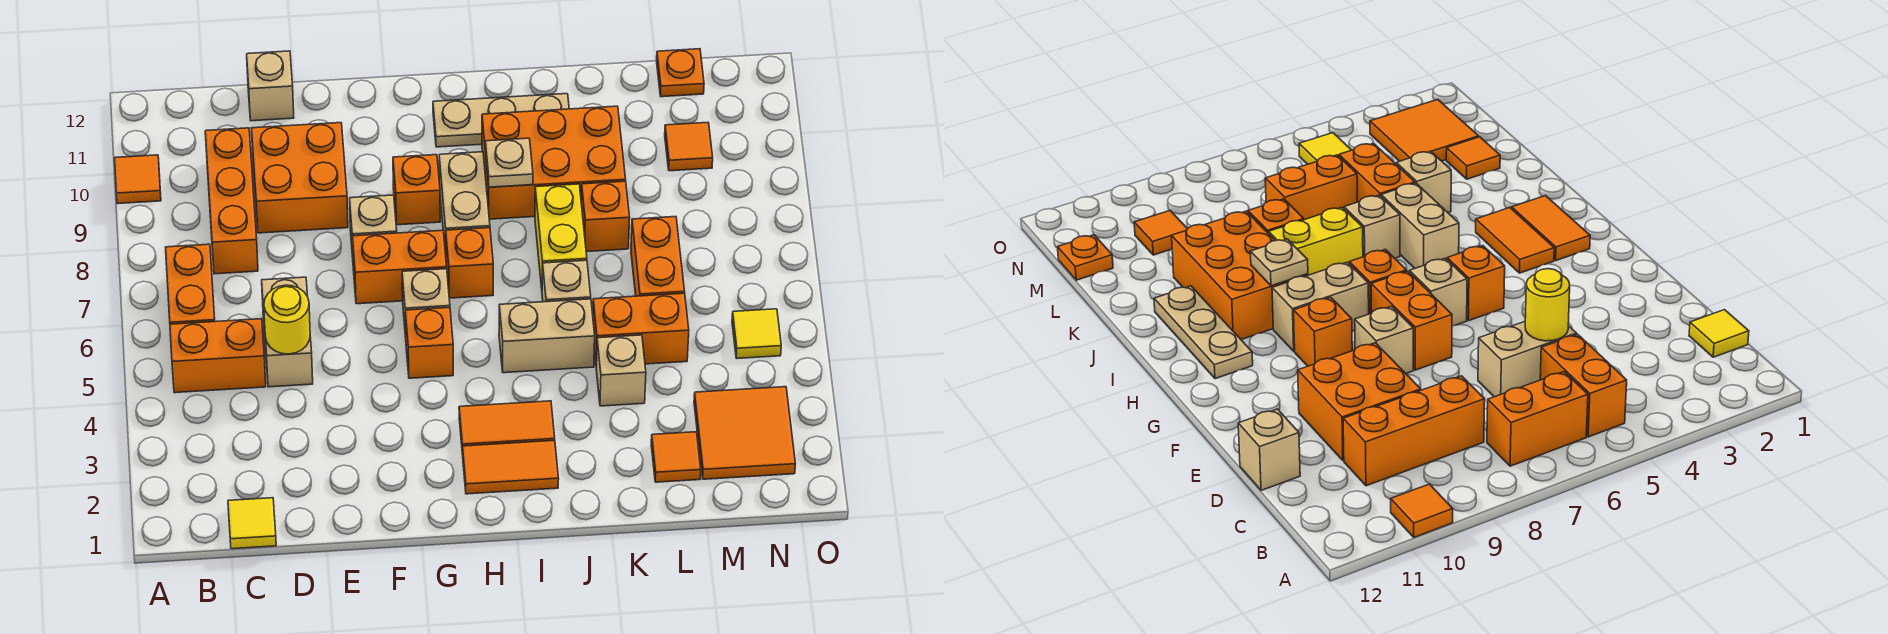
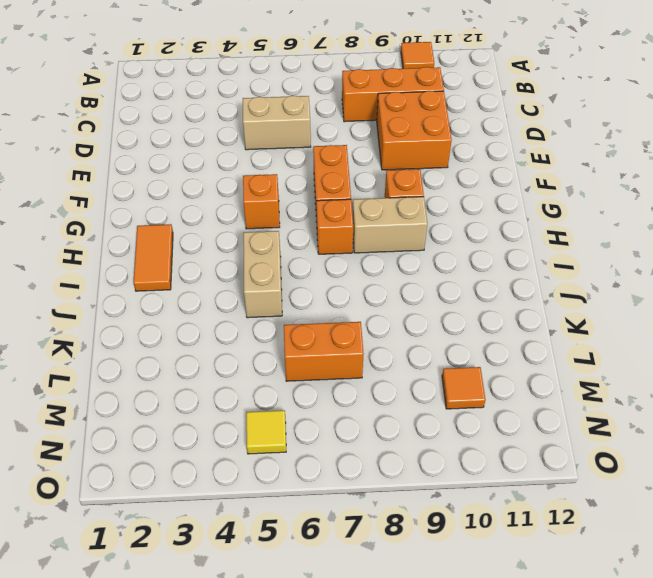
none -> orange brick B5:C5 level 1
none -> orange brick B6:B7 level 1
none -> yellow tile C1 level 1
none -> tan brick D12 level 1

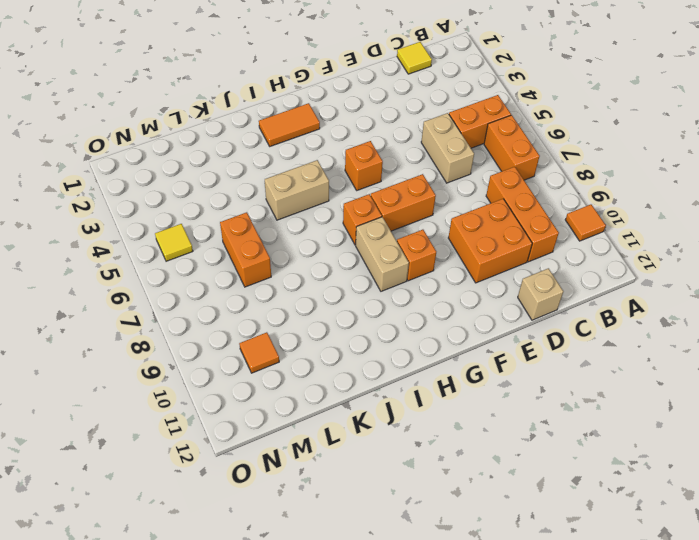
none -> tan brick F8 level 1
none -> tan brick G6 level 1
none -> orange tile H3:I3 level 1
none -> tan plate H11:J11 level 1

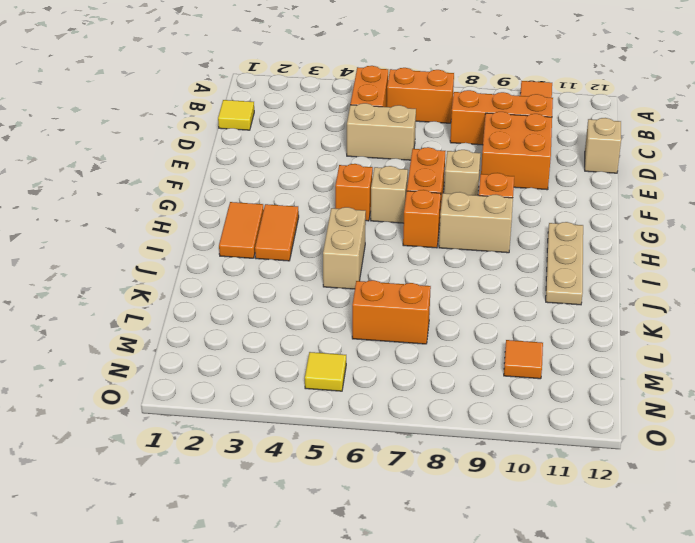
none -> orange brick I9:K10 level 1
none -> tan brick J6 level 1
none -> yellow brick J7:J8 level 1
none -> tan brick K4 level 1

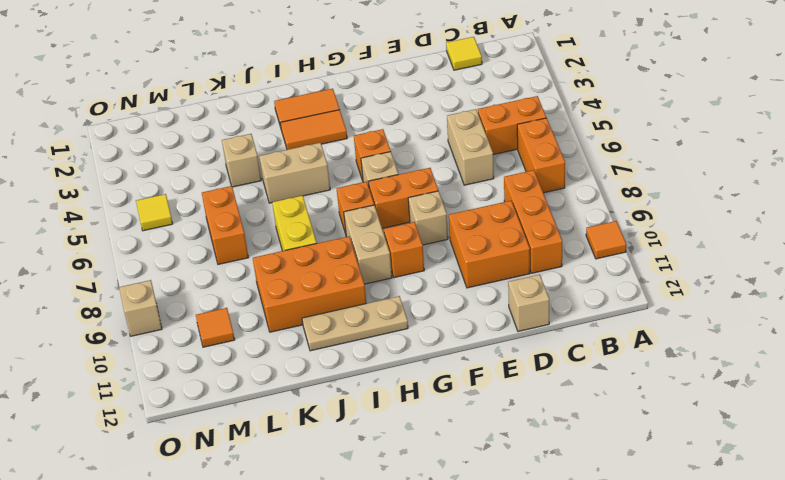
tan brick O9 level 1 -> tan brick J6 level 1
none -> orange brick K5:L5 level 1
none -> orange brick K8 level 1
none -> orange tile L2 level 1
none -> orange tile M2:N3 level 1

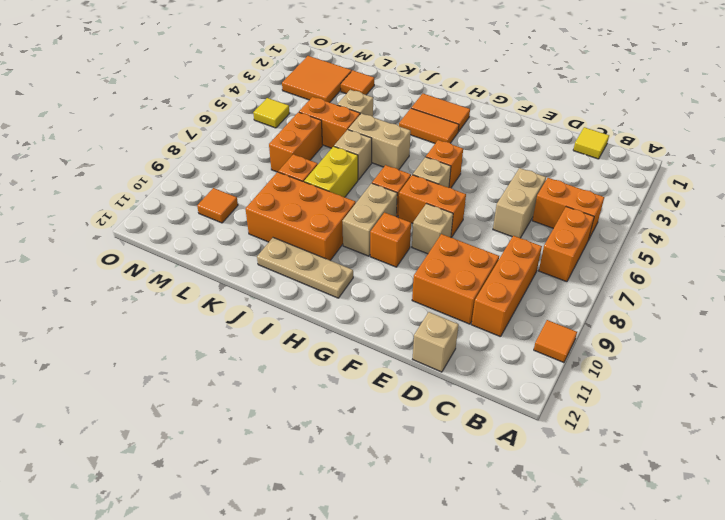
none -> orange plate M12 level 1
none -> yellow round brick D5 level 2
none -> tan plate I9 level 2

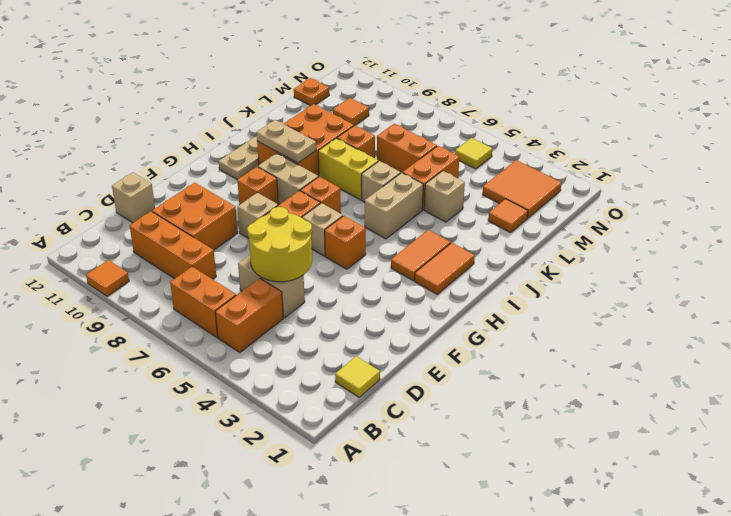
yellow round brick D5:E6 level 2 -> yellow round brick D5 level 2
tan plate I9:I10 level 2 -> tan plate I9 level 2

